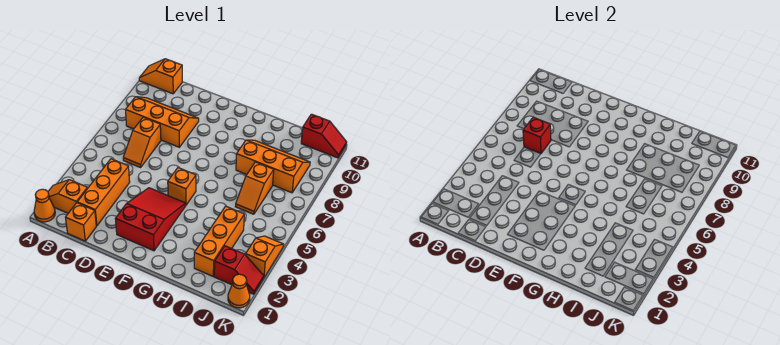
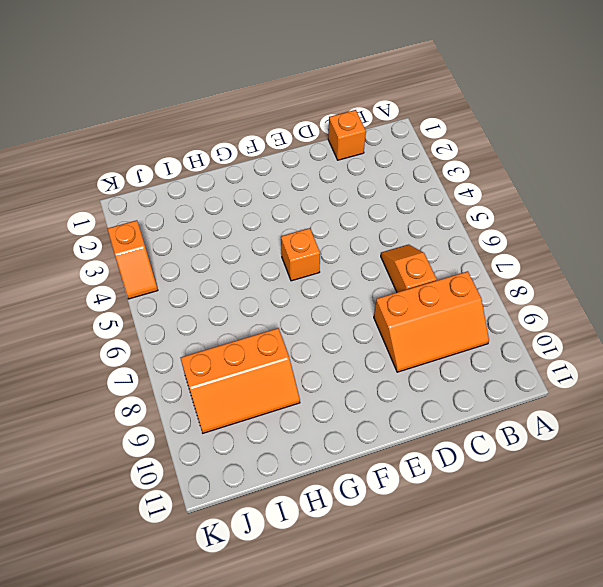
none -> orange cone A1 level 1
none -> orange slope A2:B2 level 1 top B
none -> orange slope A11:B11 level 1 top B

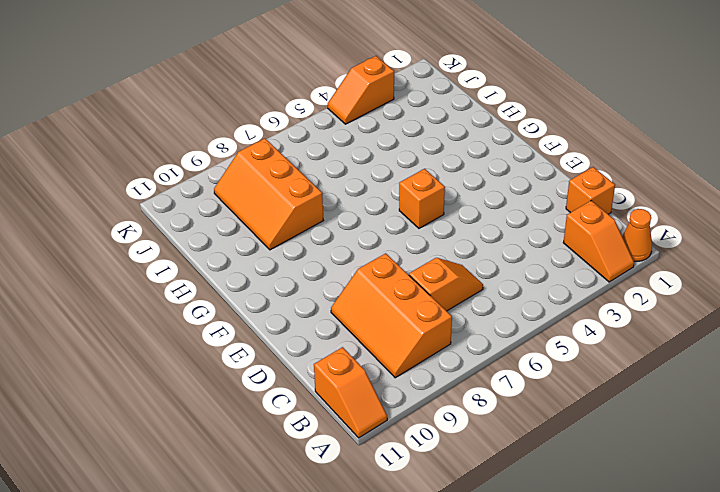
none -> orange brick C2:C4 level 1
none -> red slope E2:F4 level 1 top 2
none -> orange brick I2:I4 level 1

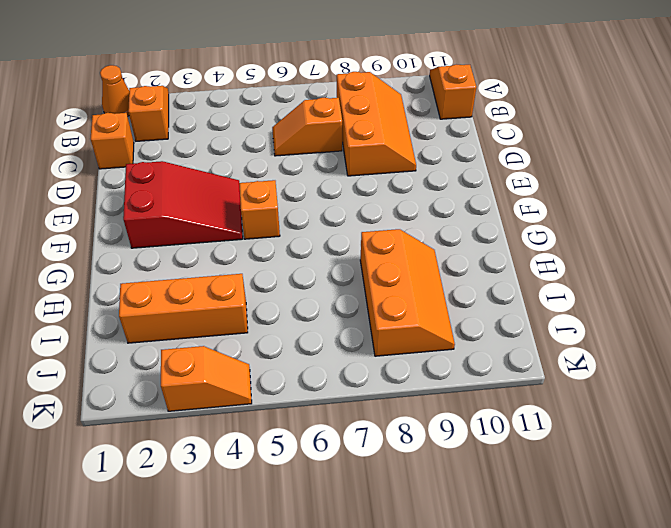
none -> orange brick C2:C4 level 1
none -> orange slope I6:I7 level 1 top 7
none -> red slope J2:K2 level 1 top J

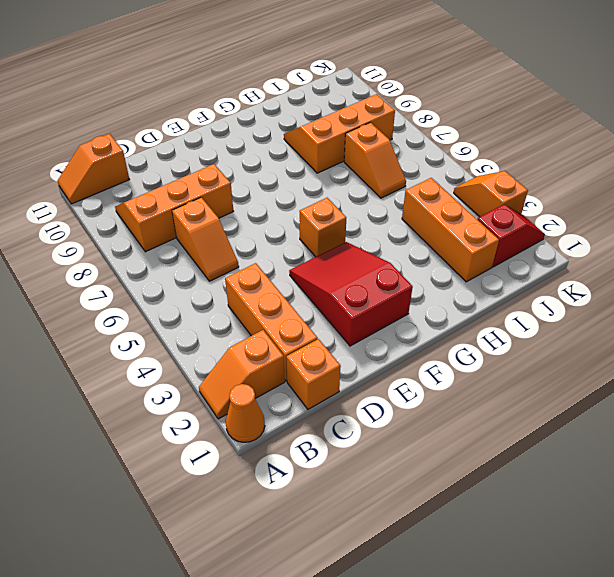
none -> red slope J11:K11 level 1 top J
none -> orange cone K1 level 1
none -> red brick C7 level 2

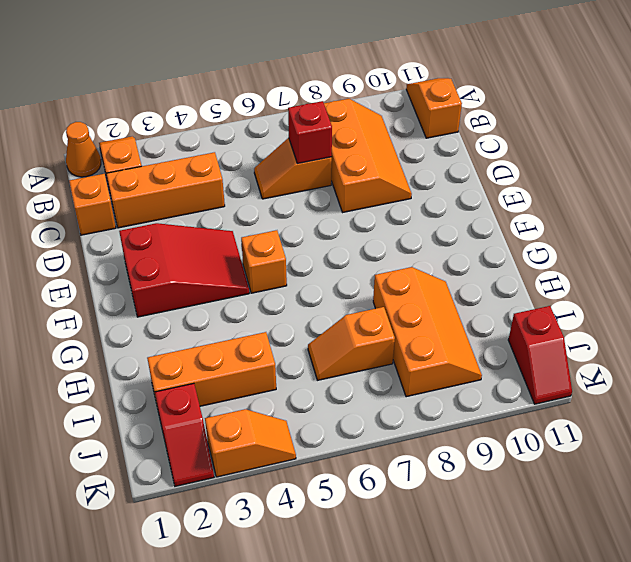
none -> orange cone K1 level 1

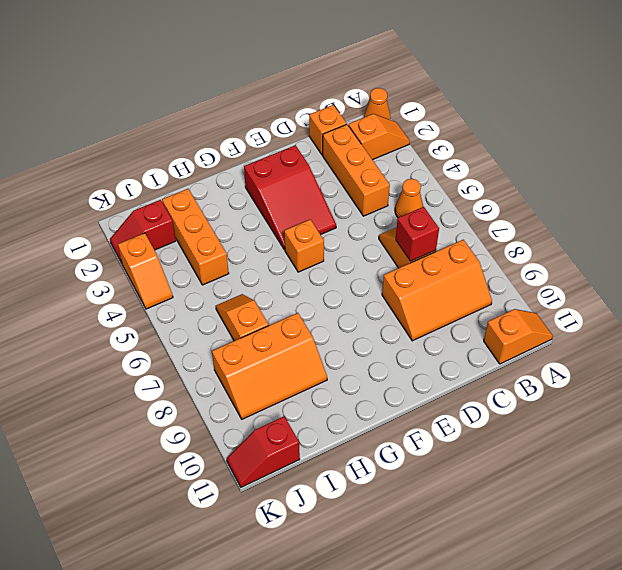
orange cone B5 level 1 -> orange cone K1 level 1

